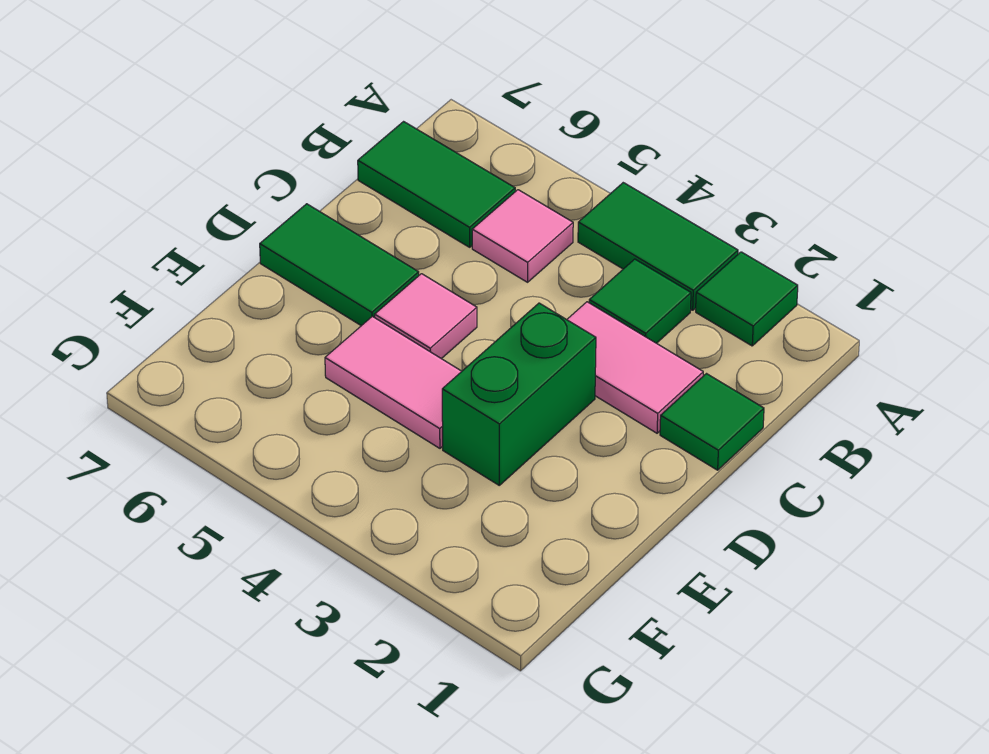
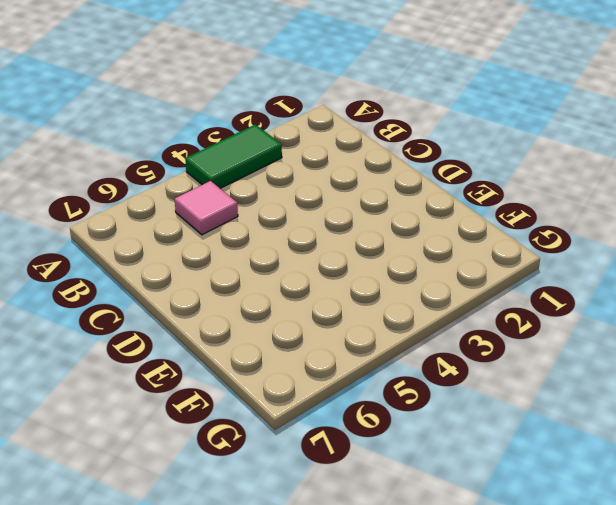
none -> green tile A2 level 1
none -> green tile B3 level 1

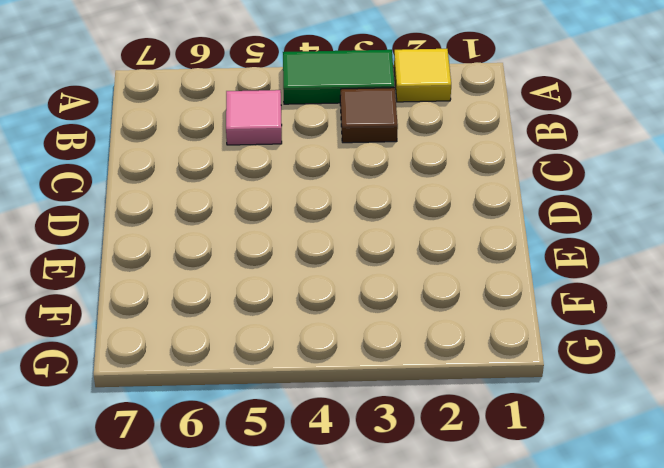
yellow tile A2 level 1 -> green tile A2 level 1
brown tile B3 level 1 -> green tile B3 level 1
none -> green tile B6:B7 level 1
none -> green tile C1 level 1

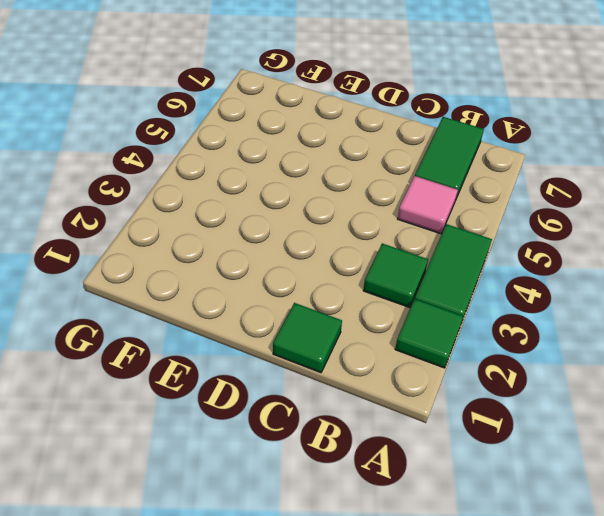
none -> pink tile C2:C3 level 1
none -> green brick D3:E3 level 1

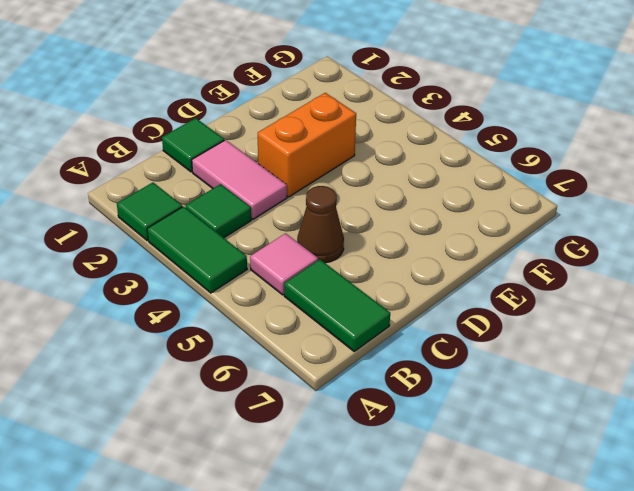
brown cone C5 level 1 -> none
orange brick D3:E3 level 1 -> green brick D3:E3 level 1
none -> pink tile D5 level 1
none -> green tile D6:D7 level 1

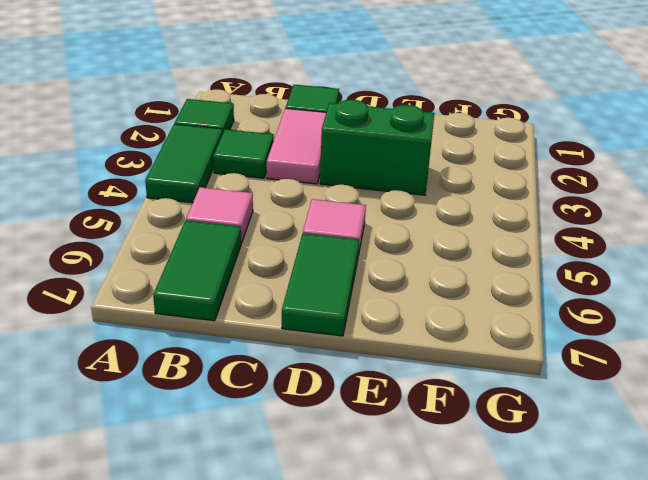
none -> pink tile E4:E5 level 1

